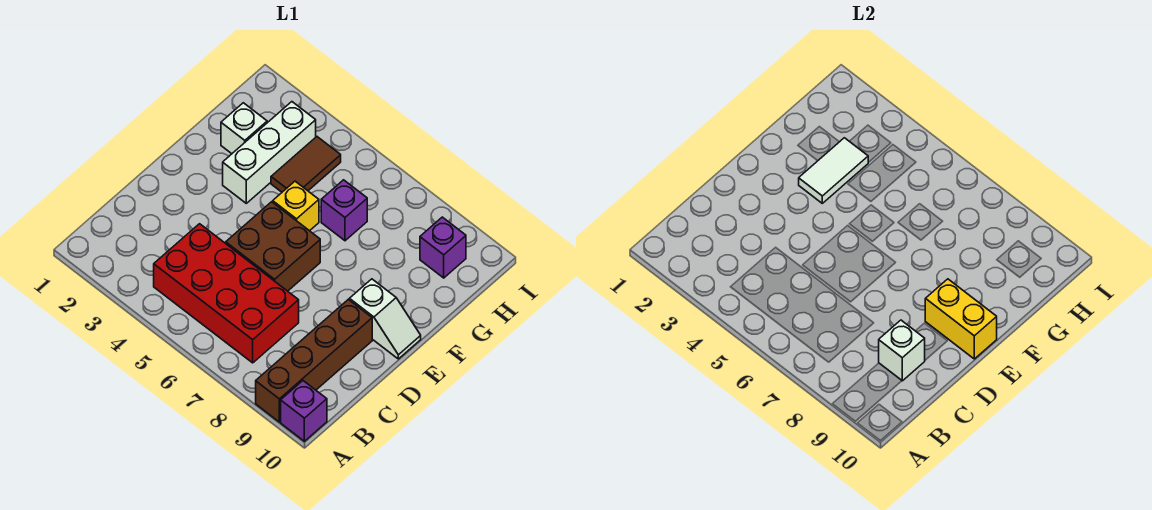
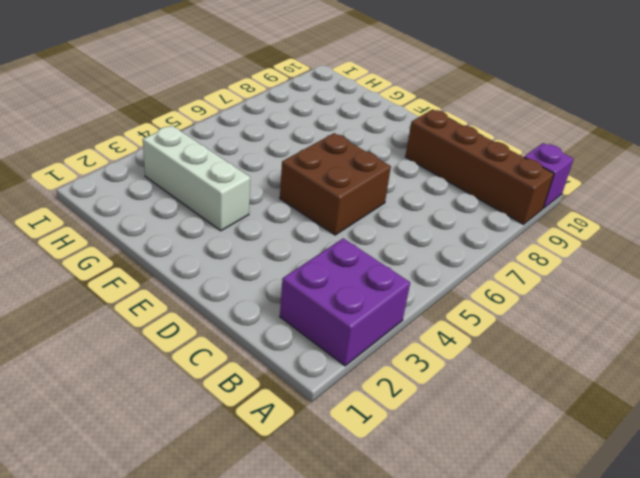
purple brick A2:B3 level 1 -> none
none -> red brick B4:C7 level 1
none -> white slope E9:E10 level 1 top 9
none -> yellow brick F5 level 1

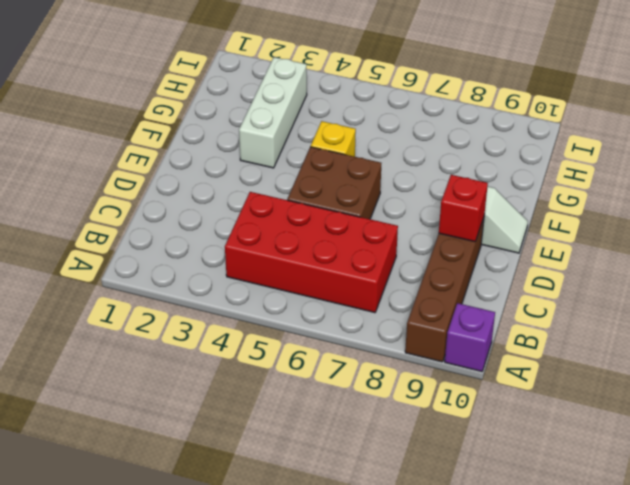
red brick D9 level 2 -> none
none -> white brick G2 level 1
none -> brown tile G4:H4 level 1
none -> purple brick G6 level 1

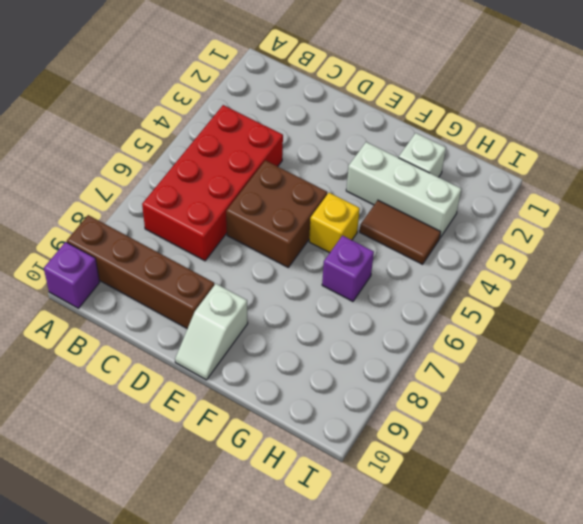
none -> purple brick H9 level 1
none -> white brick C9 level 2
none -> yellow brick E9:E10 level 2

